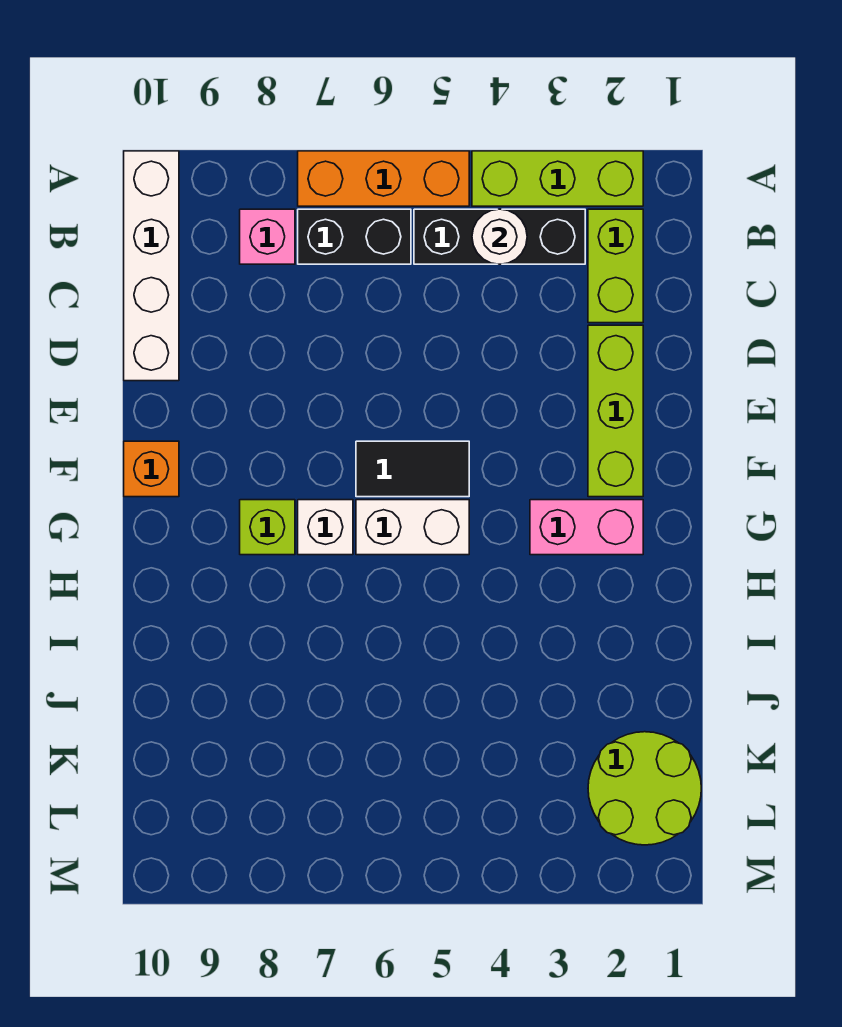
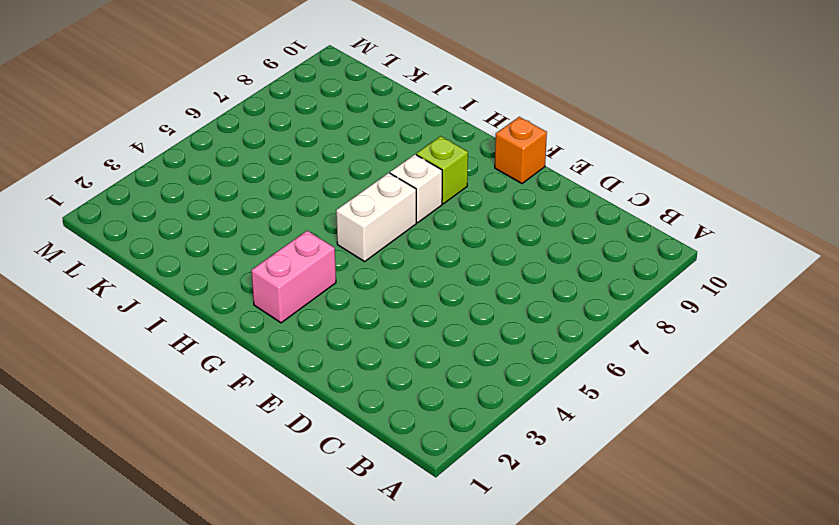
none -> lime brick A2:A4 level 1
none -> orange brick A5:A7 level 1
none -> white brick A10:D10 level 1

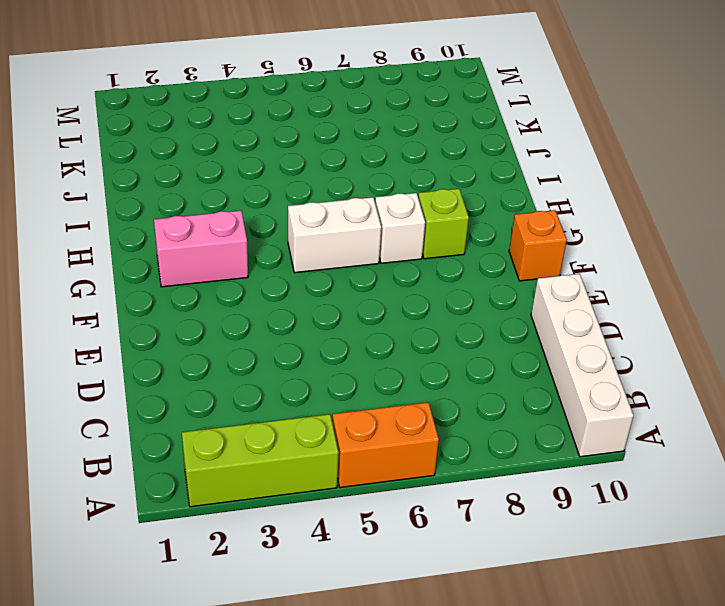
orange brick A5:A6 level 1 -> orange brick A5:A7 level 1
none -> lime brick B2:C2 level 1
none -> black brick B3:B5 level 1
none -> black brick B6:B7 level 1

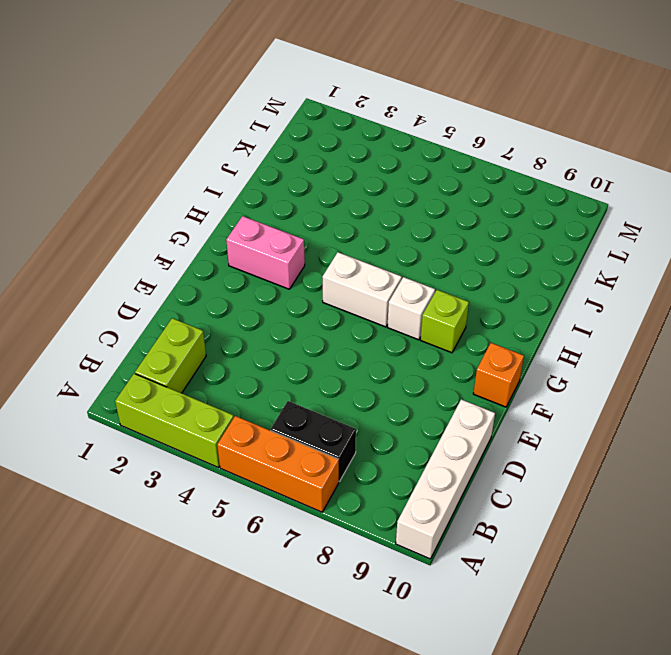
none -> black brick B3:B5 level 1
none -> pink brick B8 level 1
none -> lime brick D2:F2 level 1

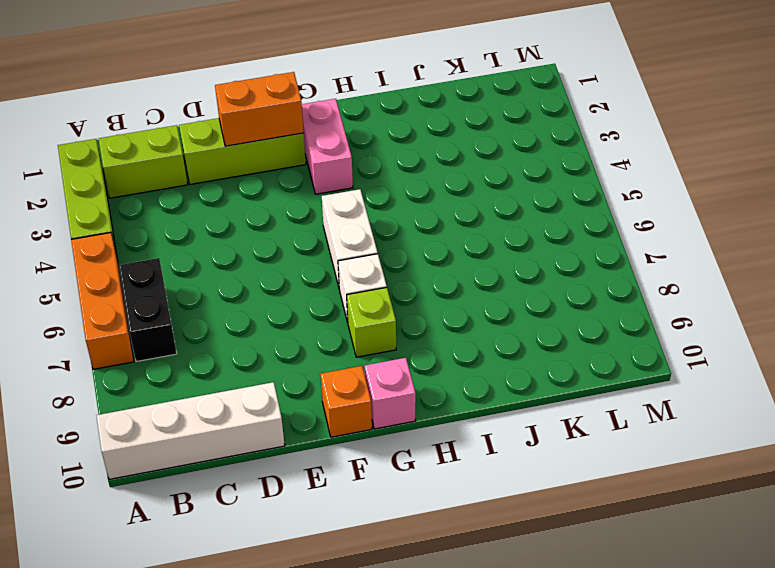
orange brick E2:F2 level 2 -> none
pink brick G10 level 1 -> pink brick B8 level 1
none -> black brick B3:B5 level 1
none -> black tile F5:F6 level 1
none -> lime round brick K1:L2 level 1

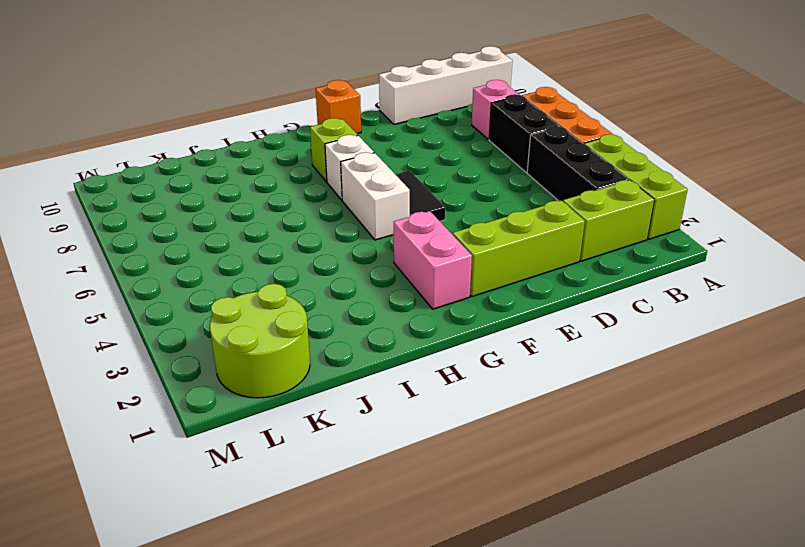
none -> white round brick B4 level 2

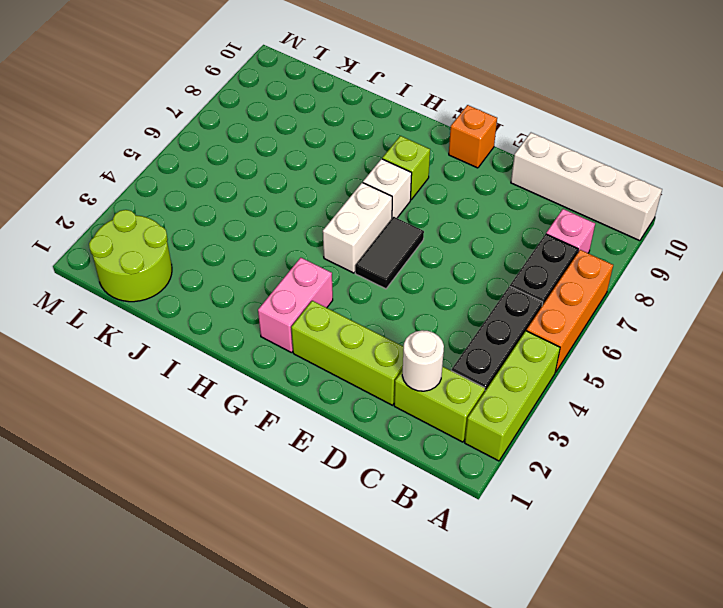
white round brick C2 level 2 -> white round brick B4 level 2

